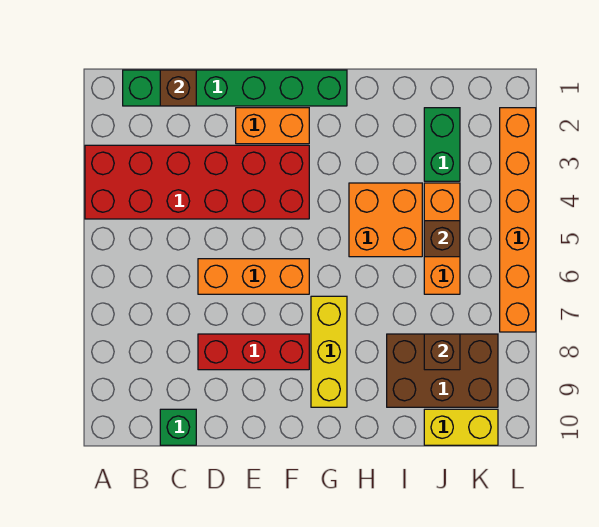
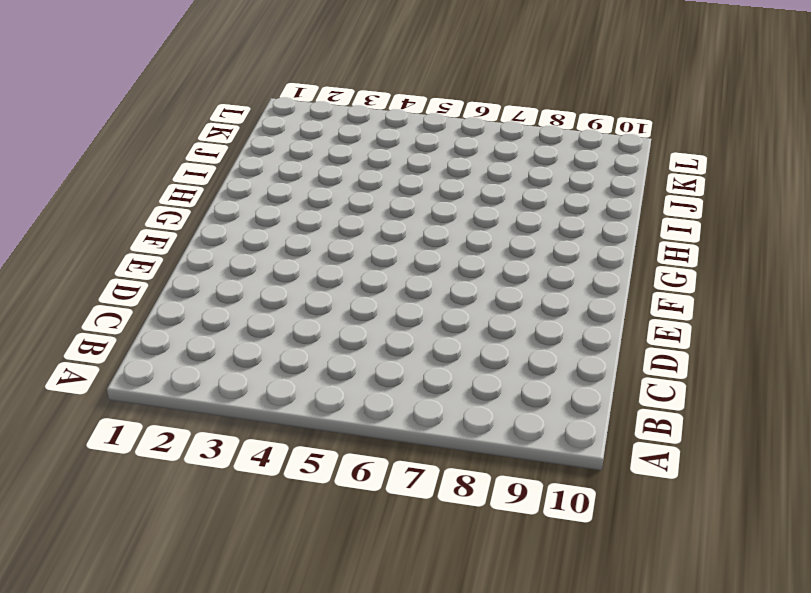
none -> red brick A3:F4 level 1
none -> green brick B1:G1 level 1
none -> green brick C10 level 1

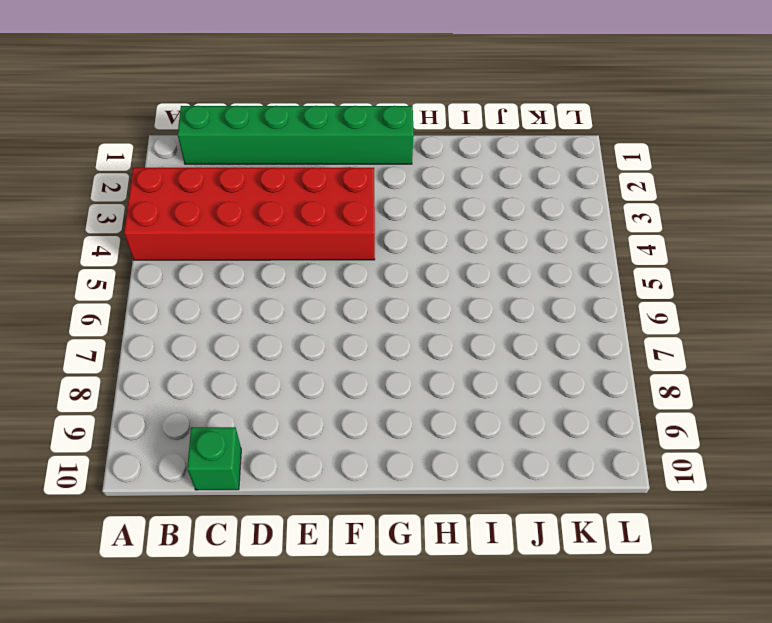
none -> orange brick D6:F6 level 1
none -> red brick D8:F8 level 1
none -> orange brick E2:F2 level 1

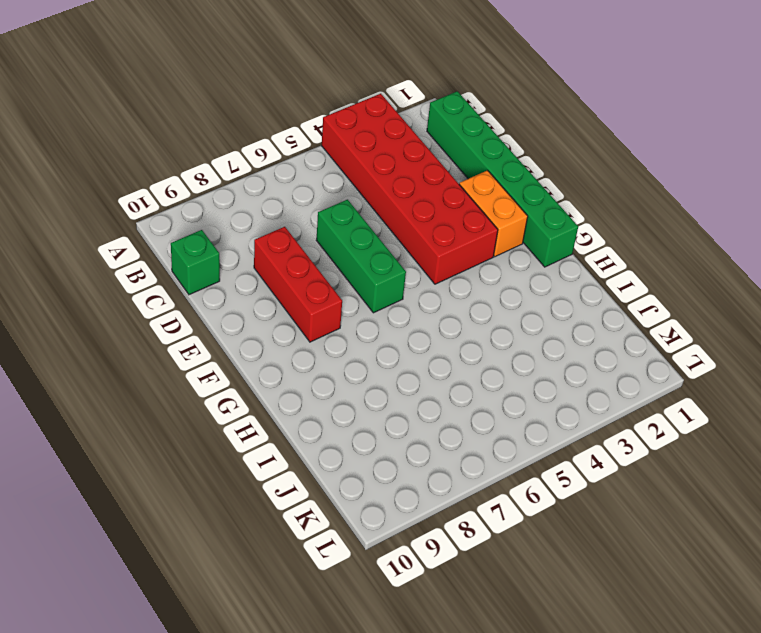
green brick D6:F6 level 1 -> orange brick D6:F6 level 1
none -> yellow brick G7:G9 level 1
none -> orange brick H4:I5 level 1
none -> brown brick I8:K9 level 1

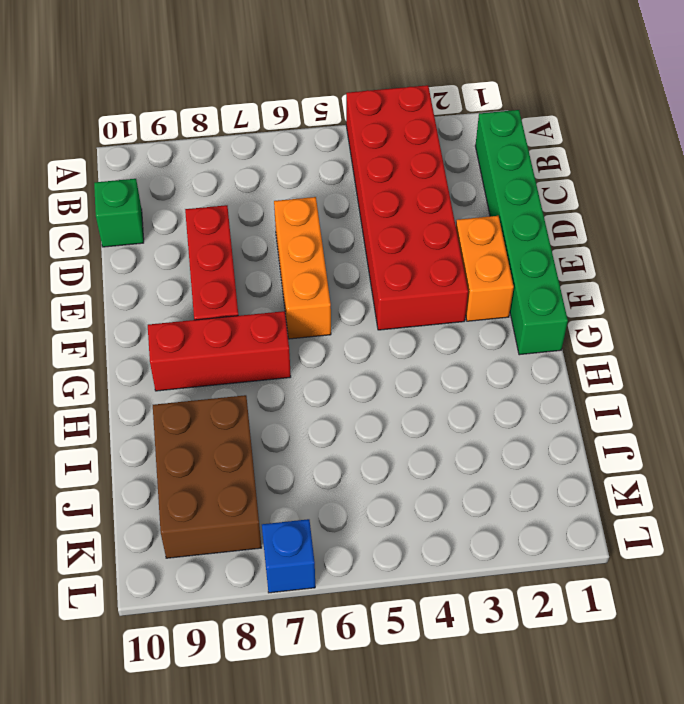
red brick G7:G9 level 1 -> yellow brick G7:G9 level 1
blue brick L7 level 1 -> orange brick L2:L7 level 1
none -> orange brick H4:I5 level 1
none -> green brick J2:J3 level 1
none -> orange brick J4:J6 level 1

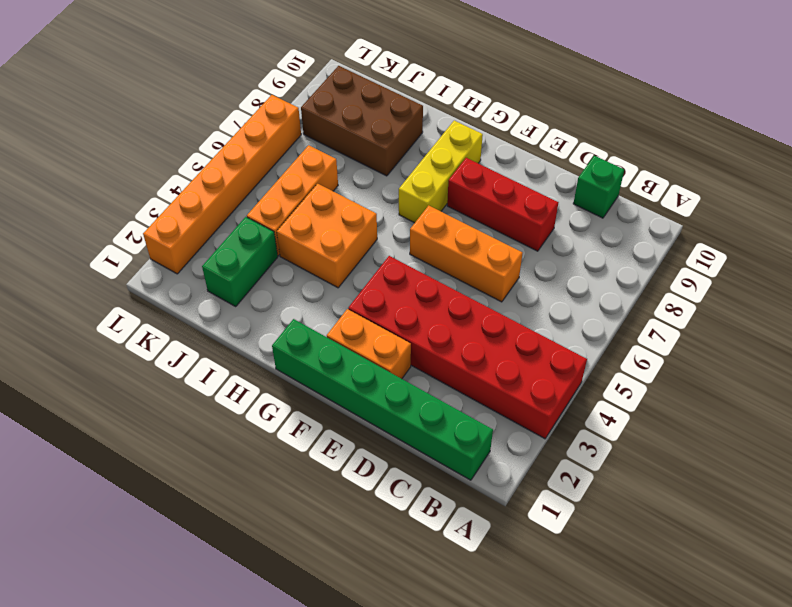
none -> yellow brick J10:K10 level 1
none -> brown brick C1 level 2
none -> brown brick J5 level 2

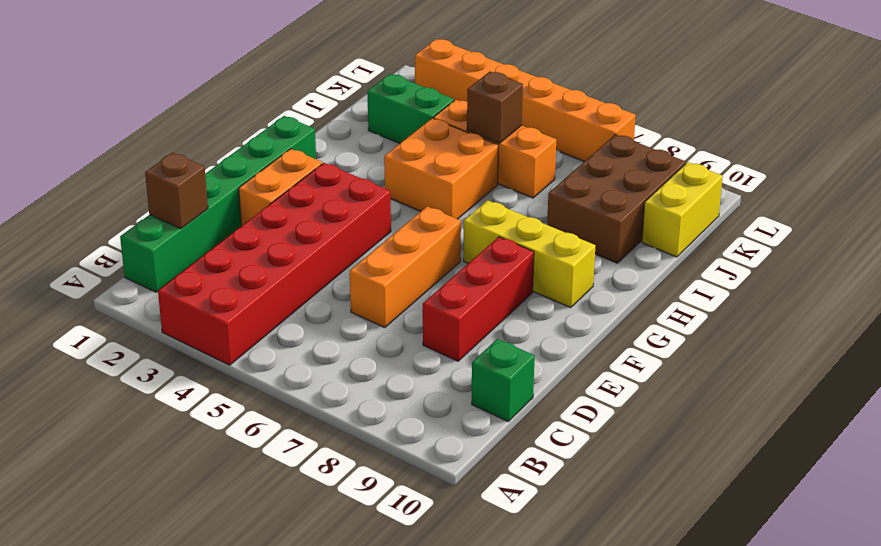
none -> brown brick J8 level 2

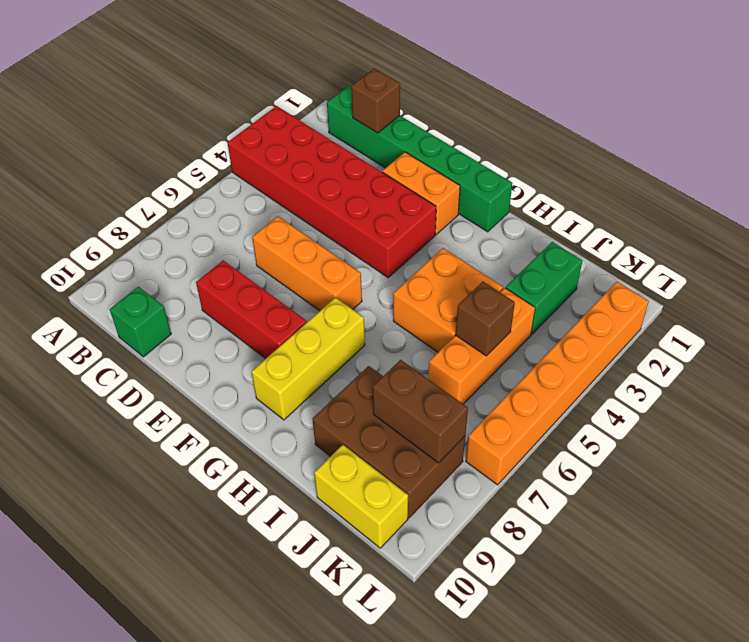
brown brick J8:K8 level 2 -> brown brick J8 level 2

